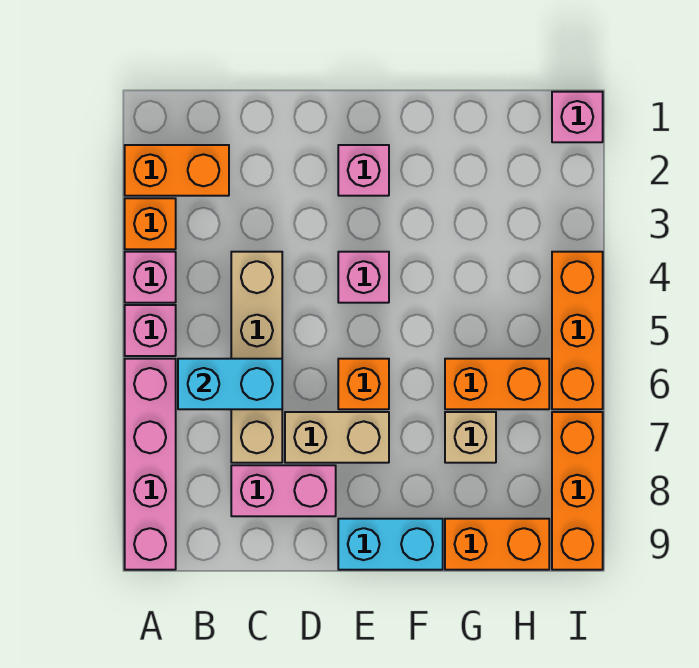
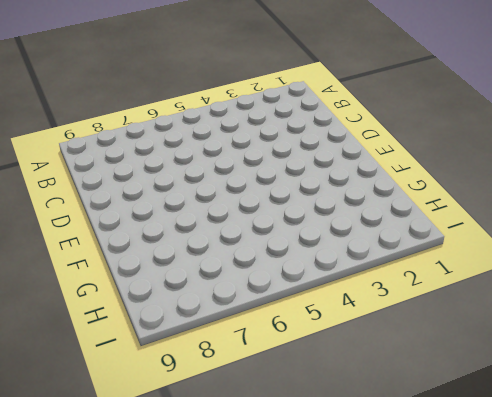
none -> orange brick A2:B2 level 1
none -> orange brick A3 level 1
none -> pink brick A4 level 1

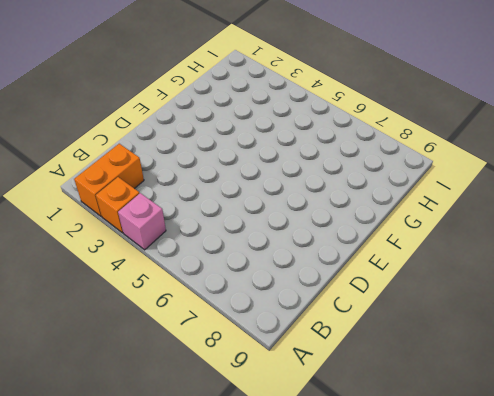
none -> pink brick A5 level 1
none -> pink brick A6:A9 level 1
none -> tan brick C4:C7 level 1

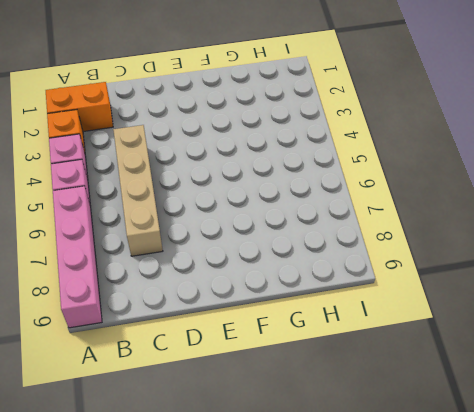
none -> pink brick C8:D8 level 1
none -> tan brick D7:E7 level 1
none -> pink brick E2 level 1

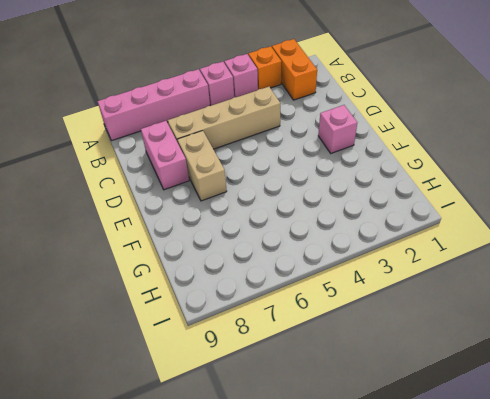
none -> pink brick E4 level 1
none -> orange brick E6 level 1
none -> cyan brick E9:F9 level 1

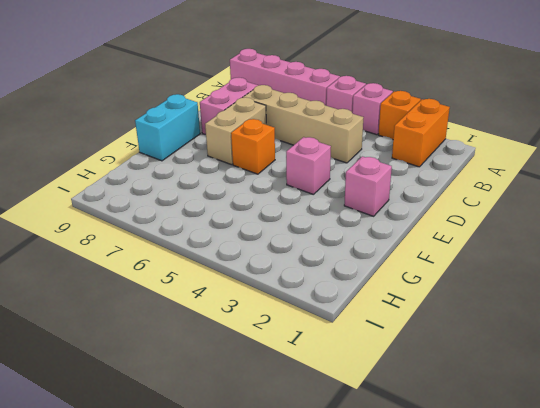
none -> orange brick G6:H6 level 1
none -> tan brick G7 level 1
none -> orange brick G9:H9 level 1

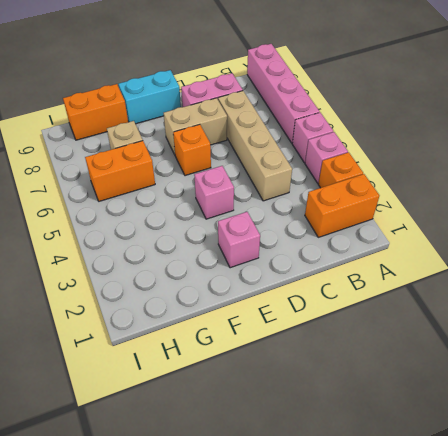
none -> pink brick I1 level 1
none -> orange brick I4:I6 level 1
none -> orange brick I7:I9 level 1

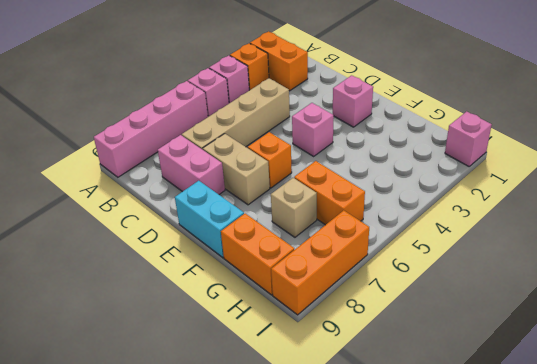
none -> orange brick I4:I6 level 1
none -> cyan brick B6:C6 level 2

